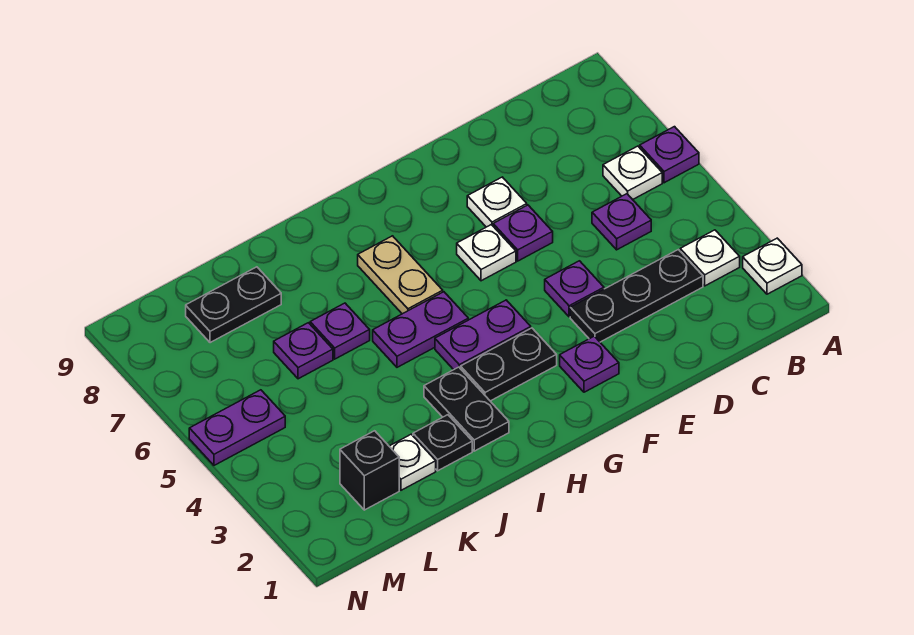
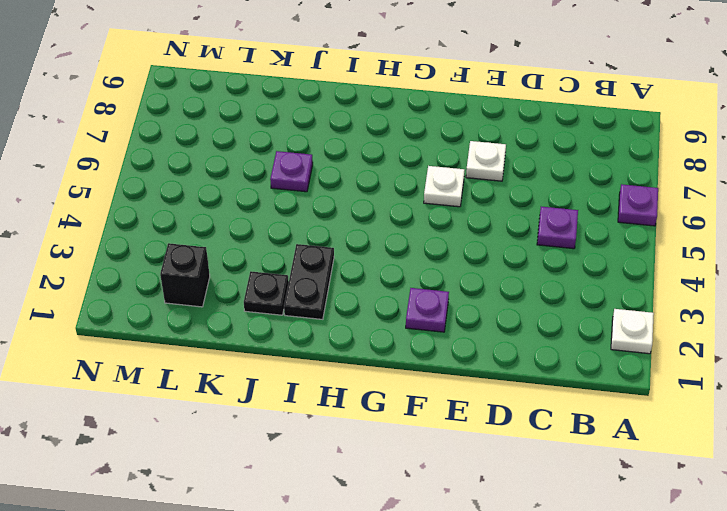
none -> white plate B3 level 1
none -> white plate B6 level 1
none -> black plate C3:E3 level 1

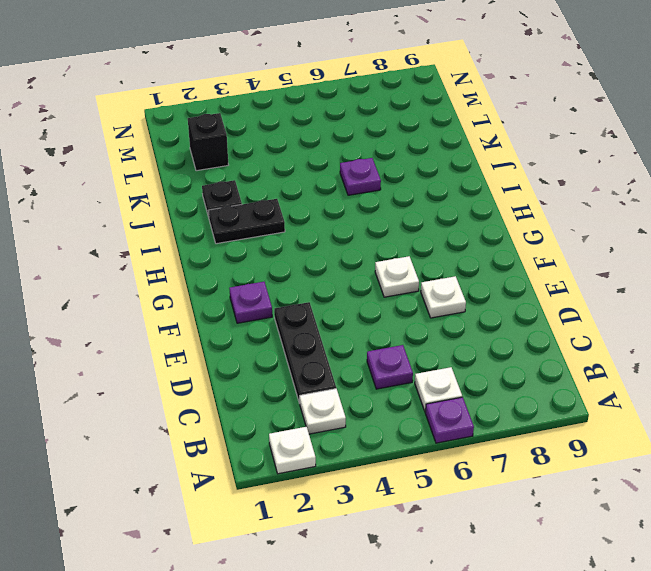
none -> purple plate E4 level 1
none -> purple plate E6 level 1
none -> black plate G3:H3 level 1

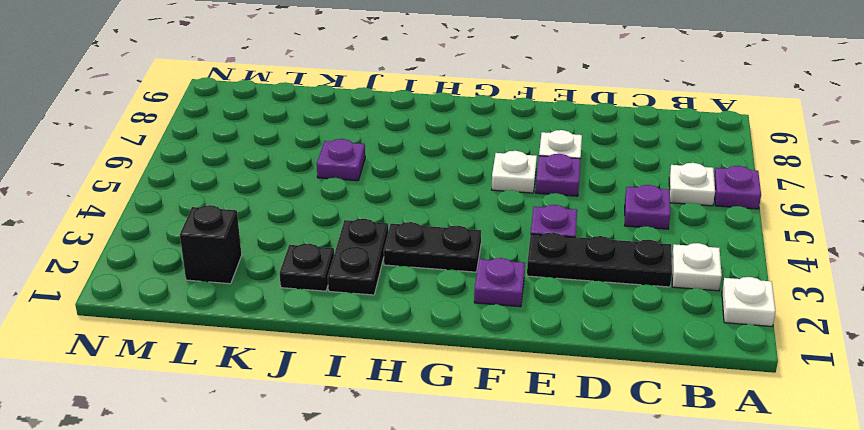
none -> purple plate G4:H4 level 1
none -> purple plate H5:I5 level 1
none -> tan plate H6:H7 level 1

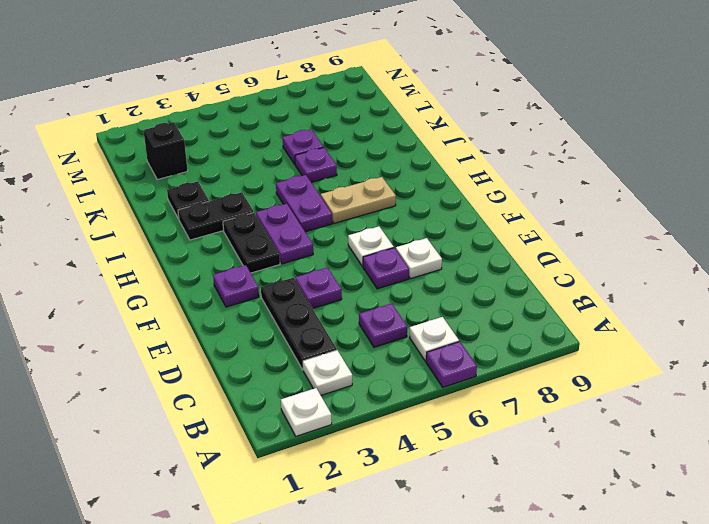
none -> white plate K2 level 1
none -> black plate K8:L8 level 1
none -> purple plate M5:N5 level 1

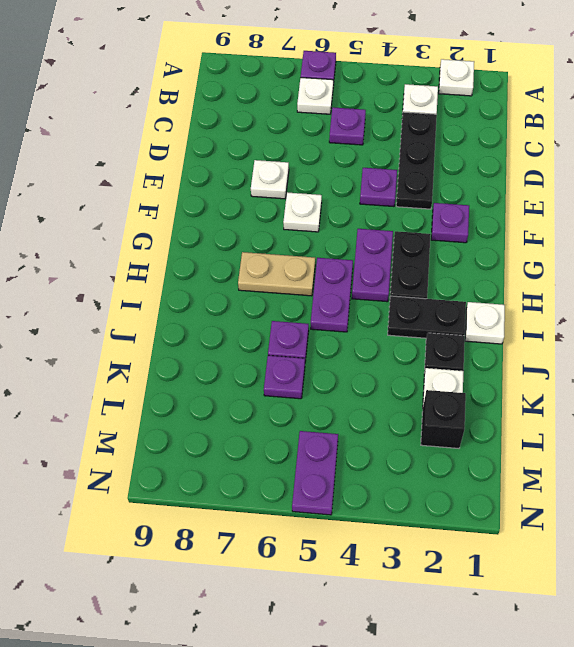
white plate I1 level 1 -> none
none -> purple plate E6 level 1
none -> black plate K8:L8 level 1

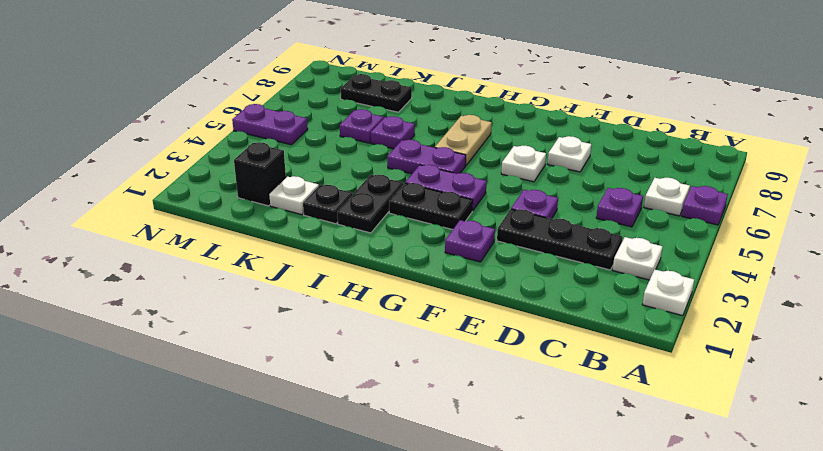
none -> purple plate E6 level 1

